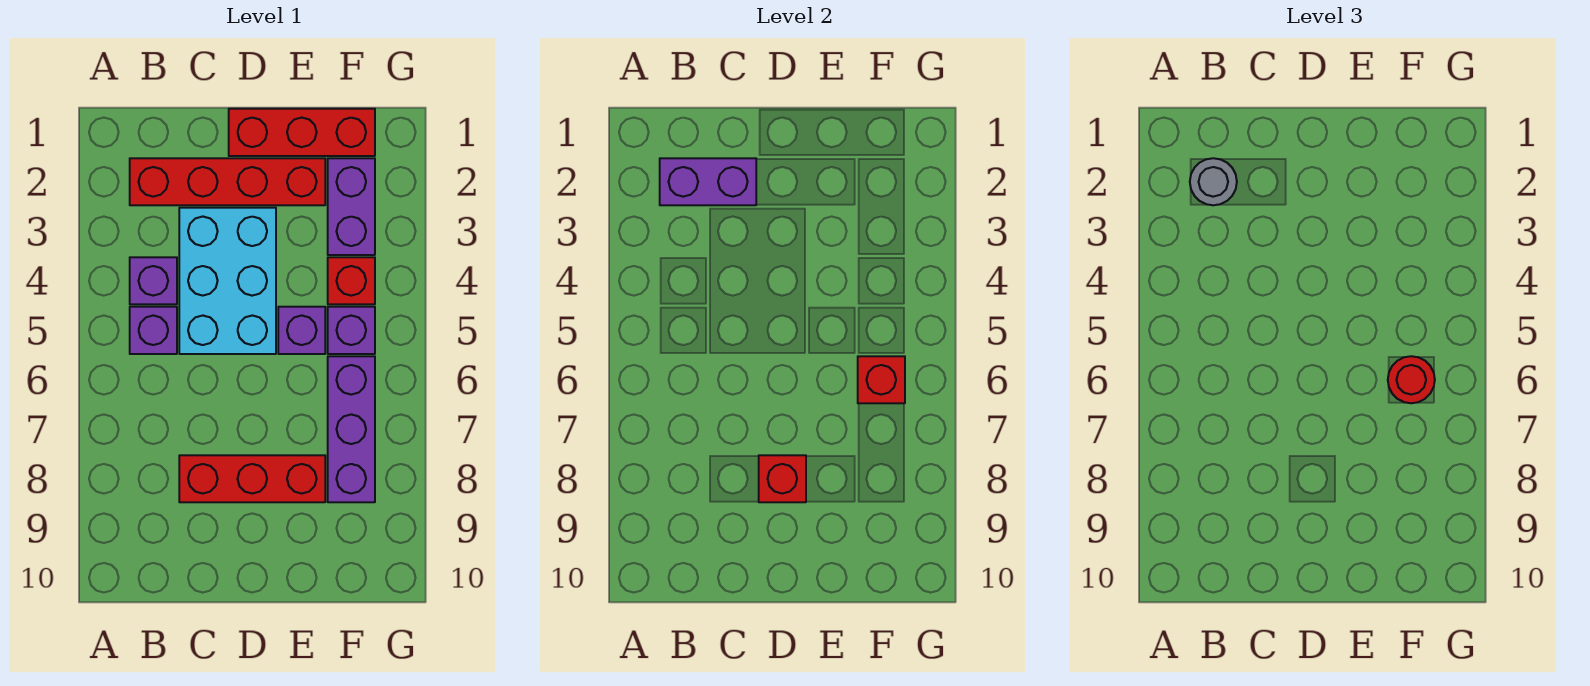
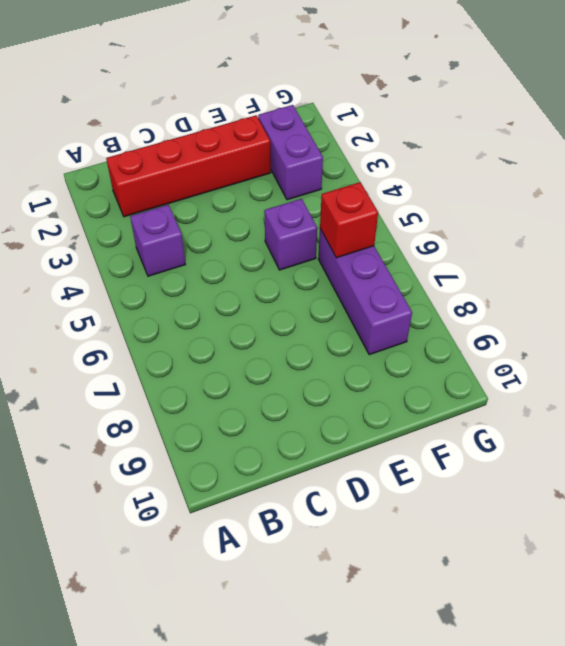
none -> purple brick B5 level 1
none -> cyan brick C3:D5 level 1
none -> red brick C8:E8 level 1

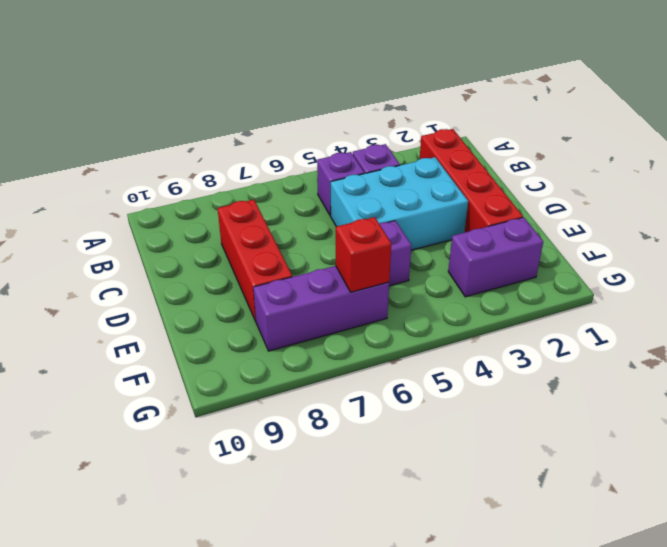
none -> red brick D1:F1 level 1
none -> red brick F4 level 1
none -> purple brick F5 level 1

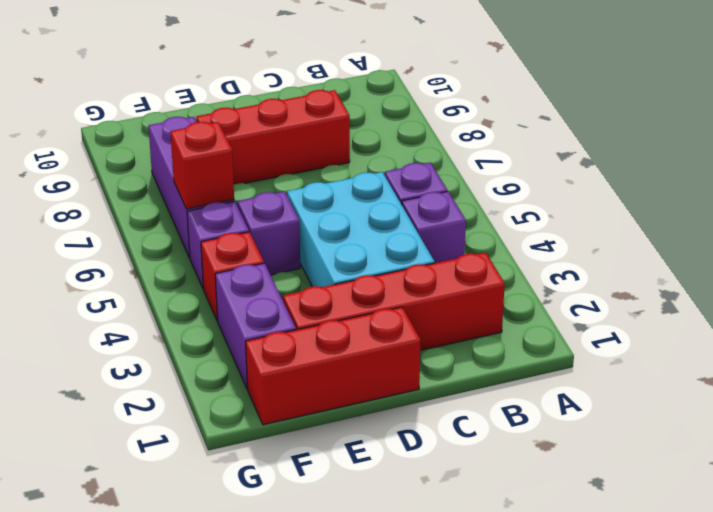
none -> purple brick B2:C2 level 2
none -> red brick D8 level 2
none -> grey round brick B2 level 3

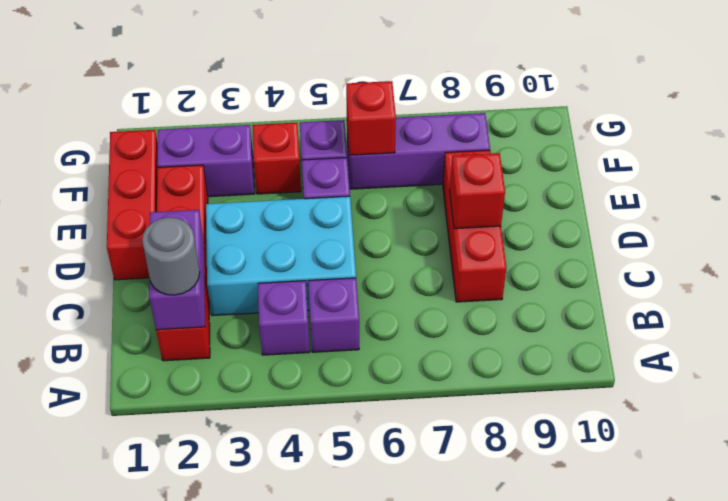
none -> red round brick F6 level 3

